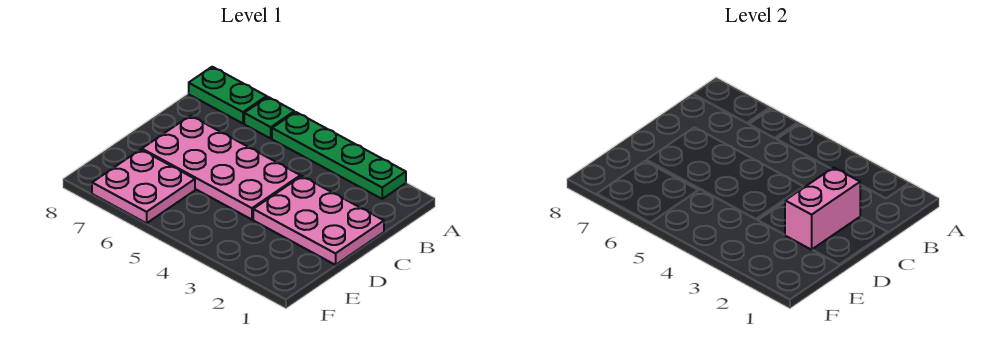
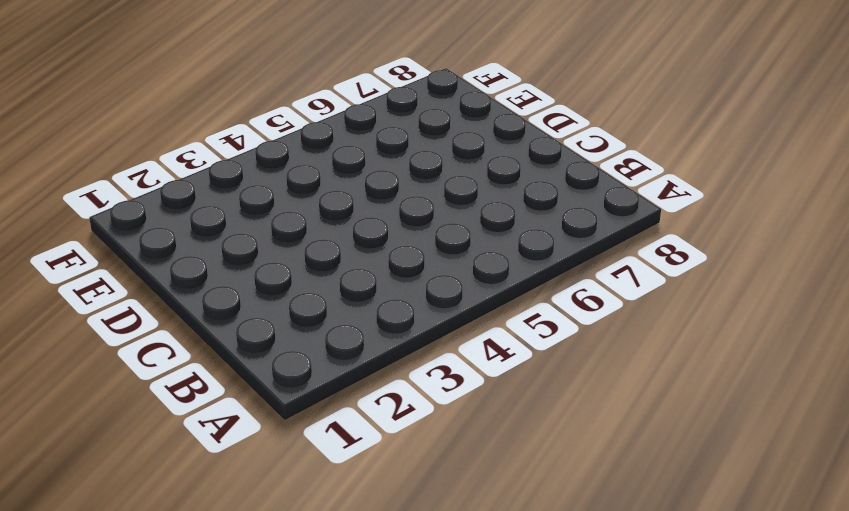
none -> green plate A2:A5 level 1
none -> green plate A6 level 1

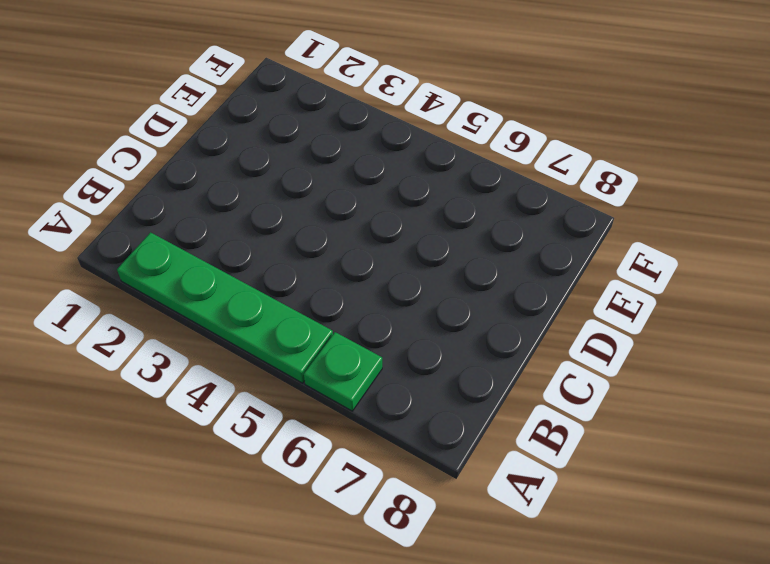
none -> green plate A7:A8 level 1
none -> pink plate C1:D3 level 1

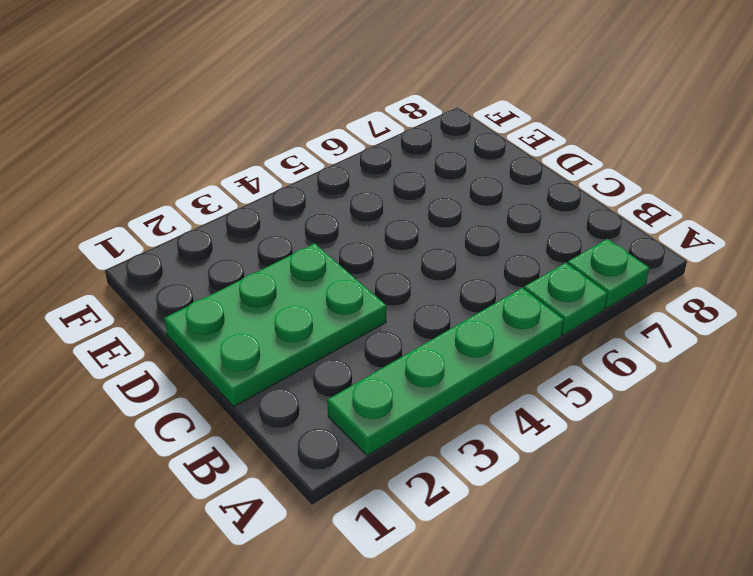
green plate A7 level 1 -> green plate A7:A8 level 1
green plate C1:D3 level 1 -> pink plate C1:D3 level 1
none -> pink plate C4:D7 level 1
none -> pink plate E6:F7 level 1

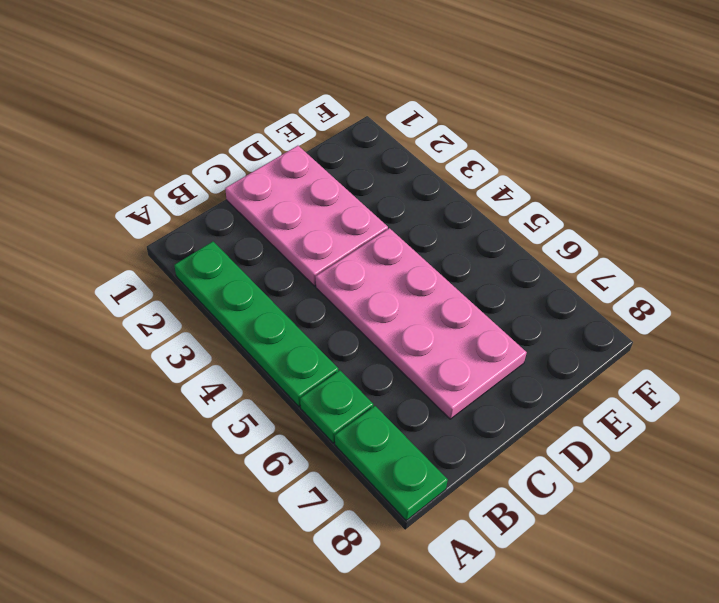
none -> pink plate E6:F7 level 1
none -> pink brick C2:D2 level 2

